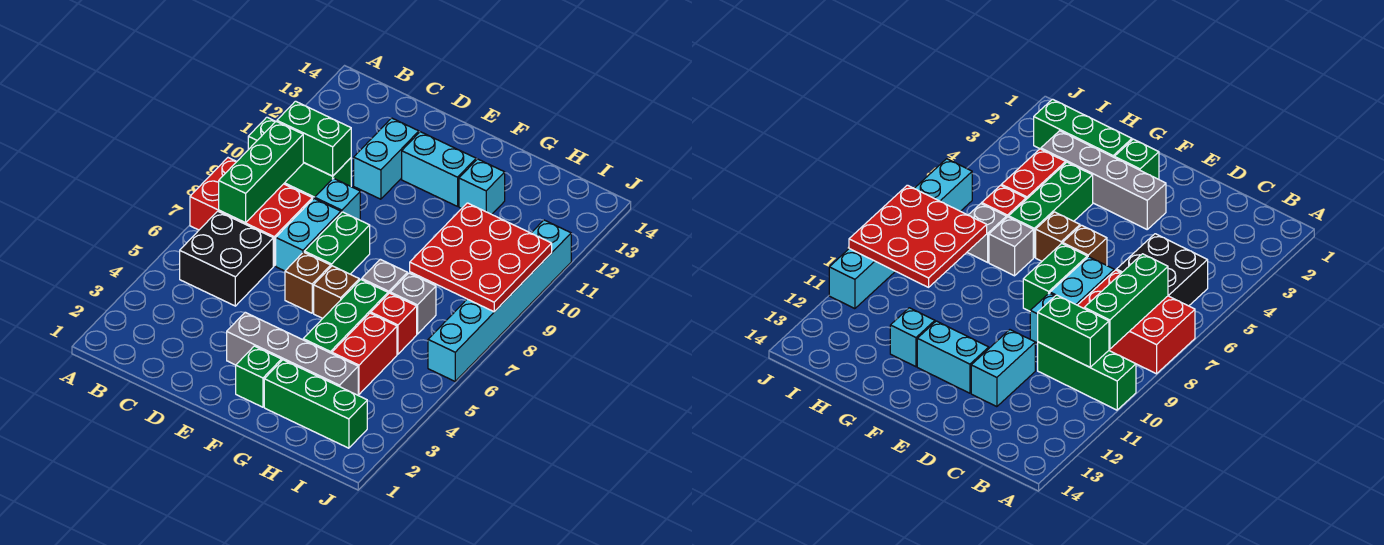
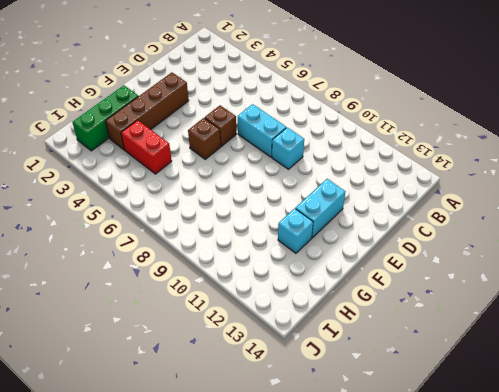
brown brick E3:H3 level 1 -> grey brick E3:H3 level 1
none -> red brick A7:C8 level 1
none -> green brick A10:C10 level 1
none -> black brick B5:C6 level 1

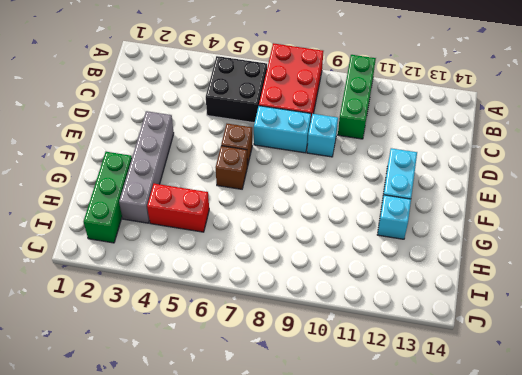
none -> cyan brick D11:D12 level 1
none -> green brick E7:E8 level 1
none -> green brick F2 level 1

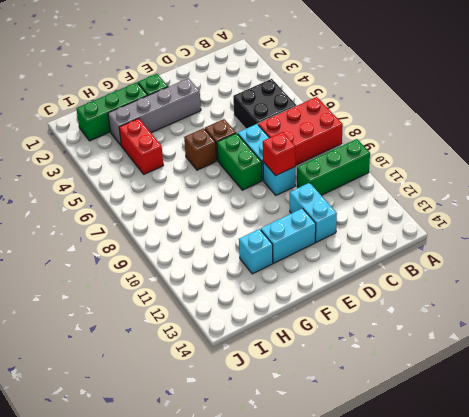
red brick D9 level 2 -> red brick H6 level 1
none -> green brick G4:G6 level 1
none -> grey brick G7 level 1
none -> grey brick H7 level 1

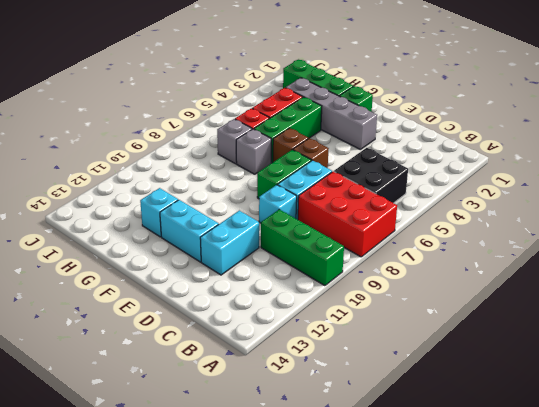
none -> cyan brick J6:J11 level 1
none -> green brick B7:B9 level 2
none -> green brick B10:C10 level 2

